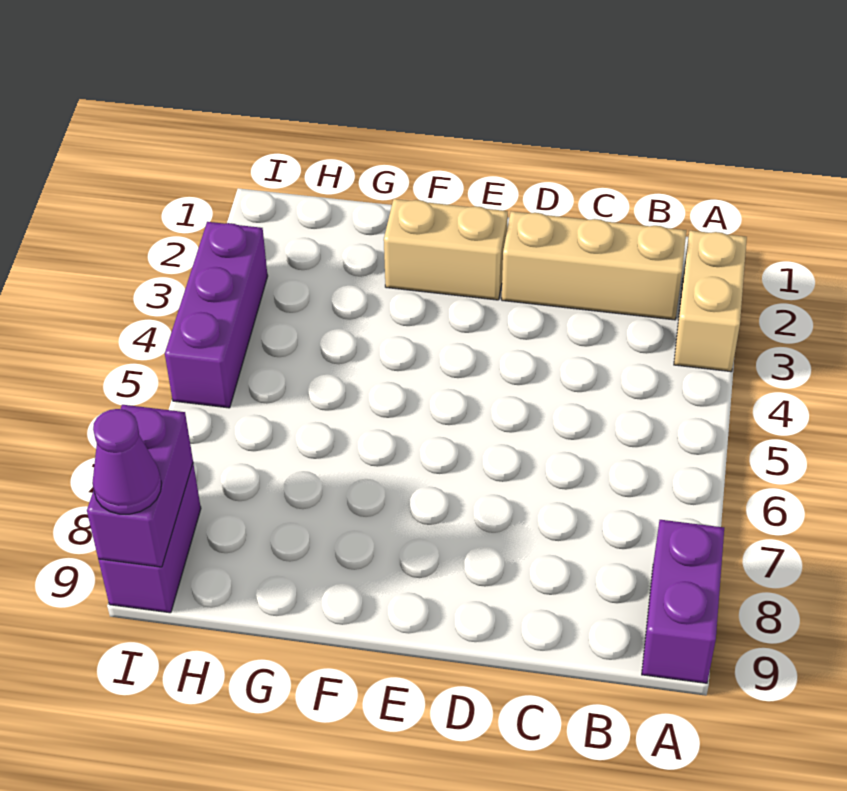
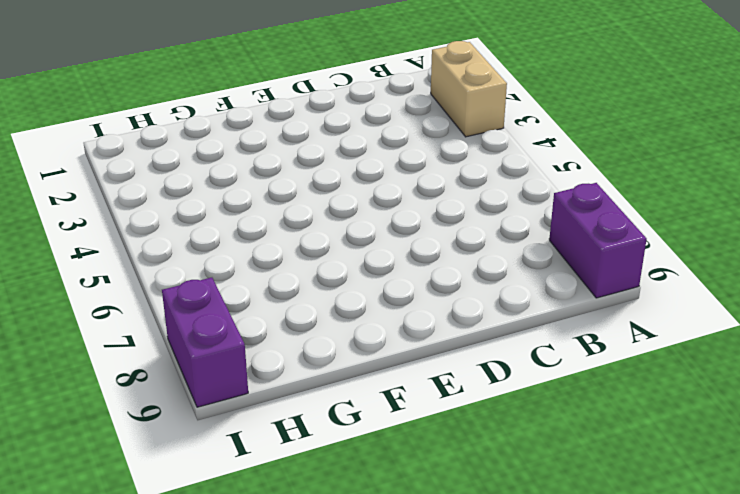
none -> tan brick B2:D2 level 1
none -> tan brick E2:F2 level 1

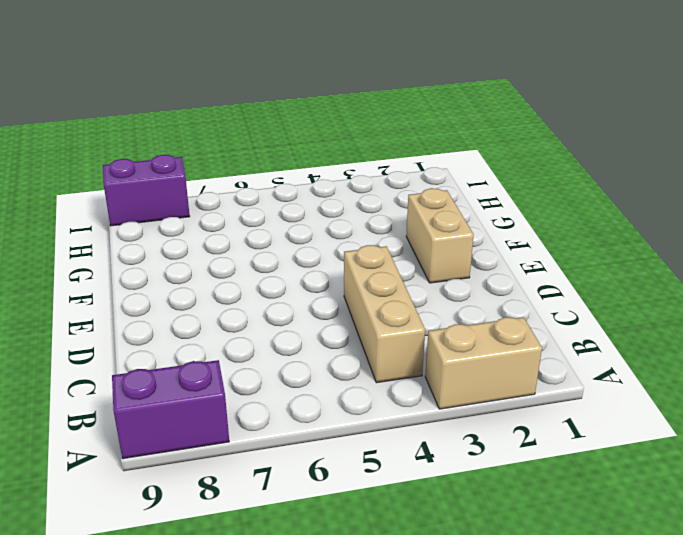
tan brick B4:D4 level 1 -> tan brick B2:D2 level 1
none -> purple brick I3:I5 level 1
none -> purple brick I8:I9 level 2

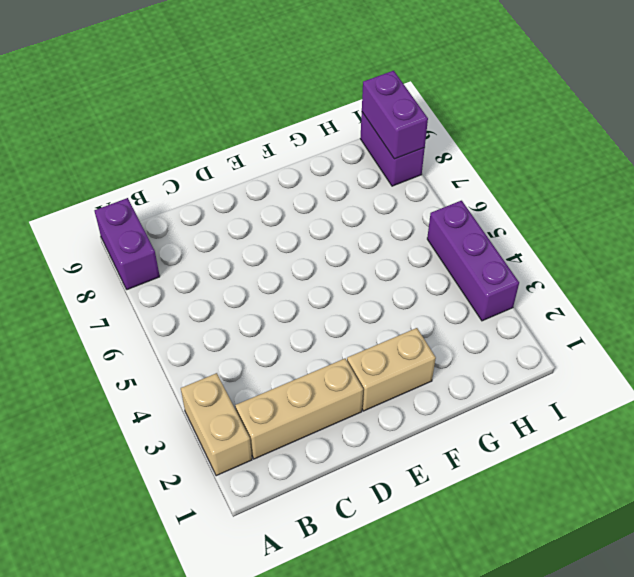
none -> purple cone I9 level 3

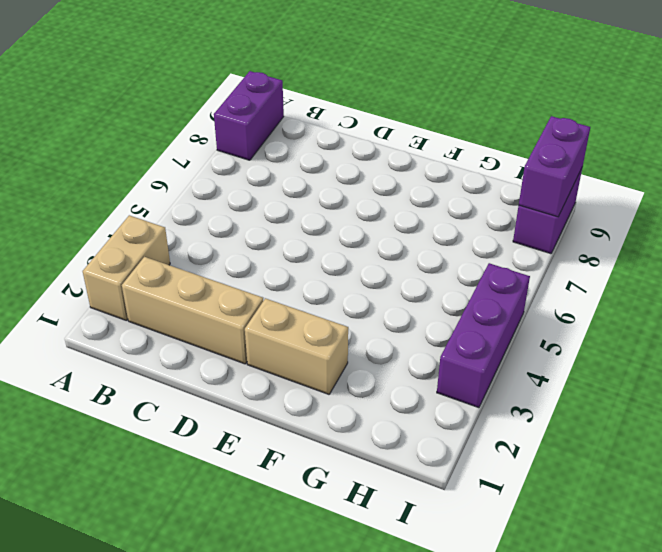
none -> purple cone I9 level 3

